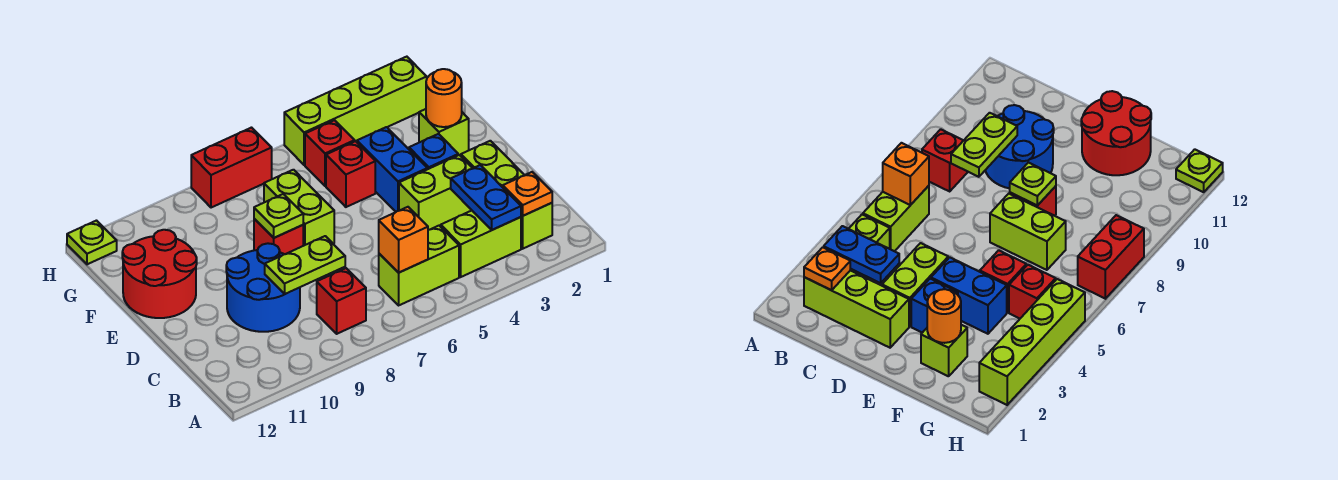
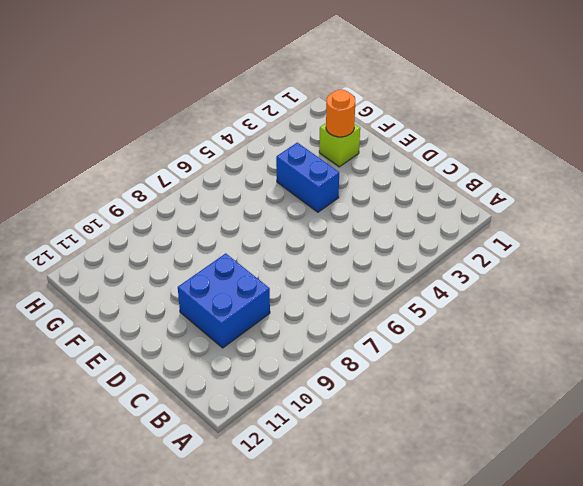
blue brick C9:D10 level 1 -> blue round brick C9:D10 level 1
none -> lime brick B2:D2 level 1
none -> lime brick B3:B4 level 1
none -> lime brick B5:B6 level 1

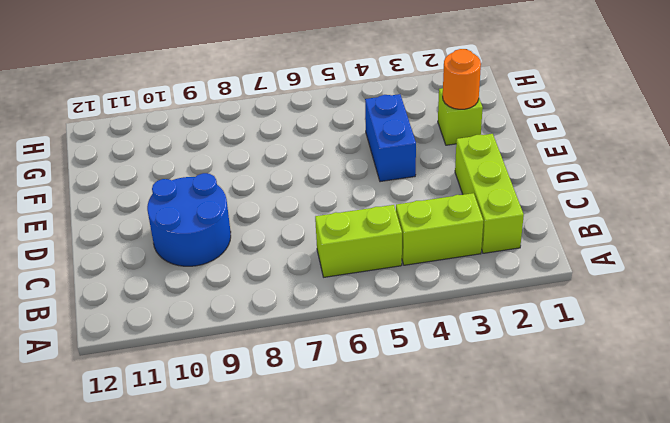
none -> red brick B8 level 1
none -> lime brick D3:D4 level 1
none -> blue brick E3 level 1

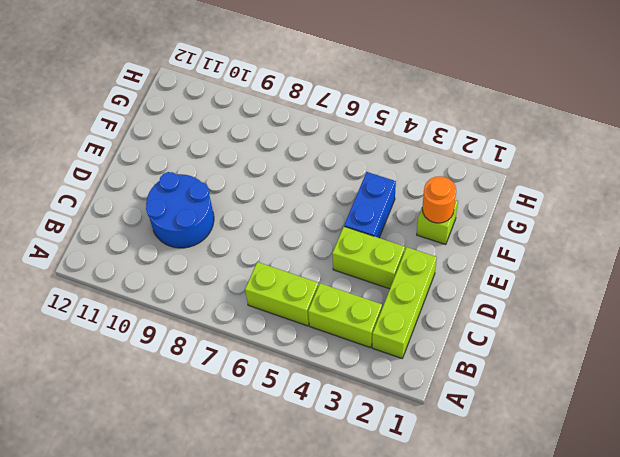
none -> red brick B8 level 1
none -> blue brick E3 level 1
none -> lime brick E7:F7 level 1

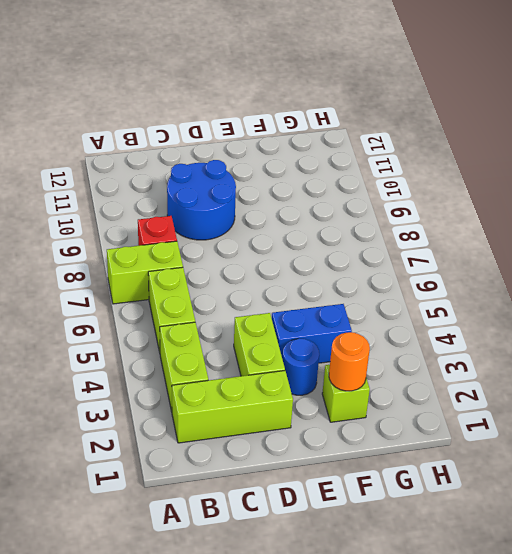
lime brick A7:B7 level 1 -> lime brick E7:F7 level 1
blue round brick E3 level 1 -> blue brick E3 level 1
none -> red brick E8 level 1
none -> red round brick E11:F12 level 1
none -> red brick F5 level 1

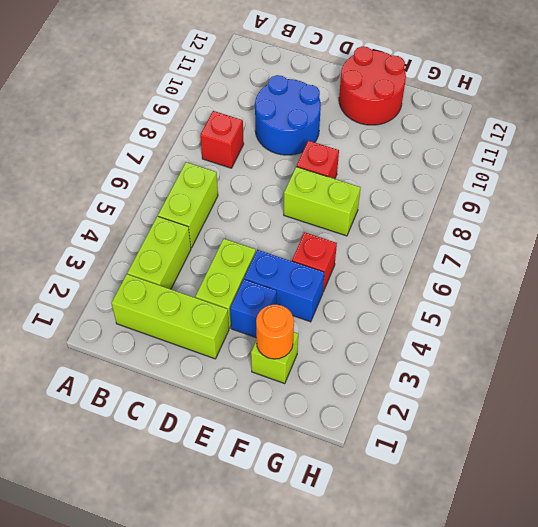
none -> red brick G5 level 1
none -> lime brick H2:H5 level 1
none -> red brick H7:H8 level 1

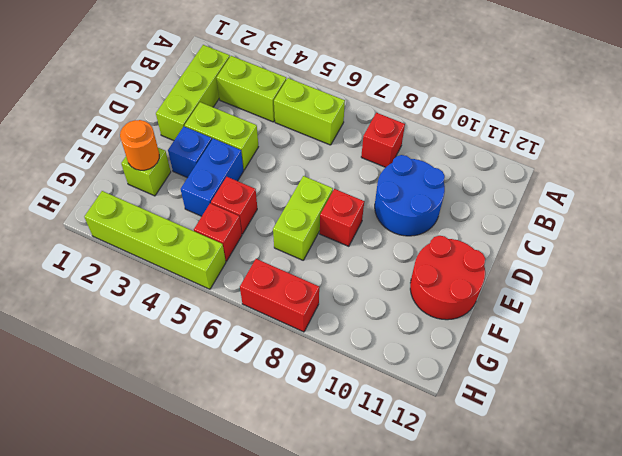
none -> lime plate H12 level 1
none -> orange plate B2 level 2
none -> blue plate B3:C3 level 2

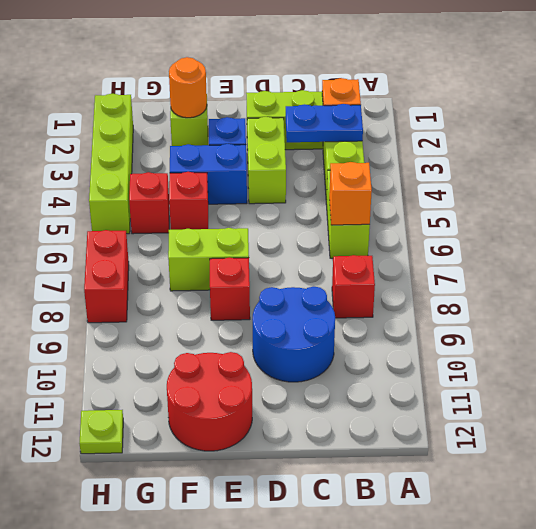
none -> lime plate C8:C9 level 2
none -> lime plate E8 level 2

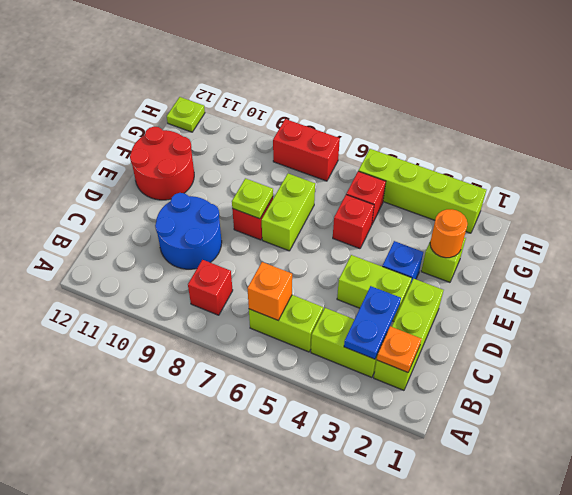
none -> blue brick E4:F4 level 1
none -> lime plate C8:C9 level 2

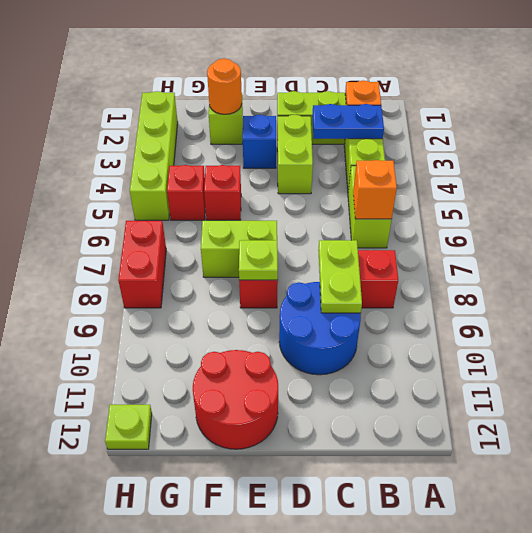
none -> blue brick E4:F4 level 1

